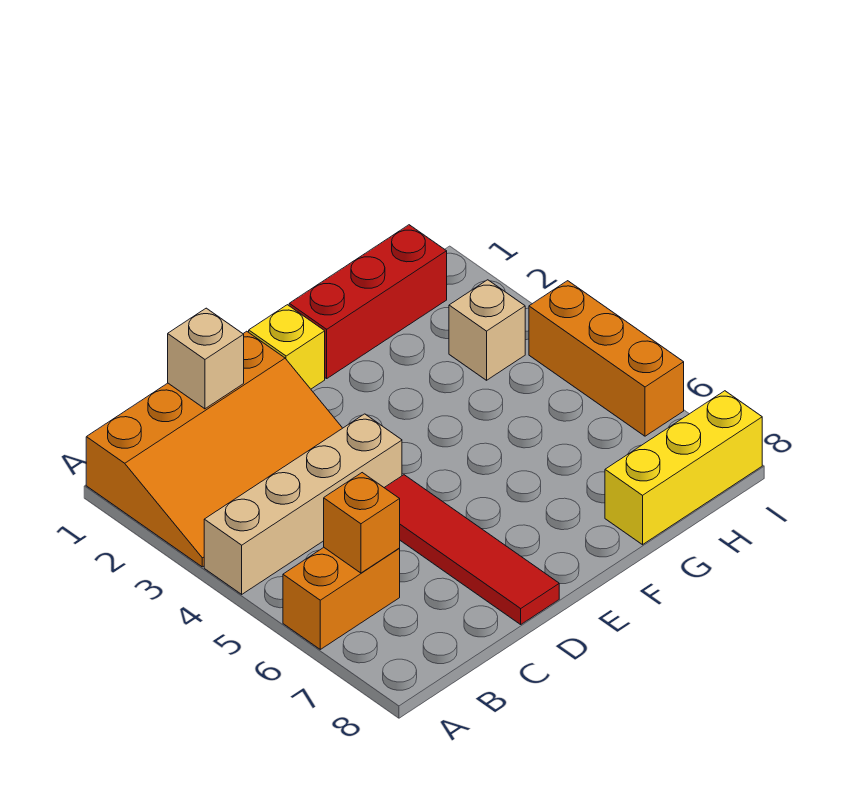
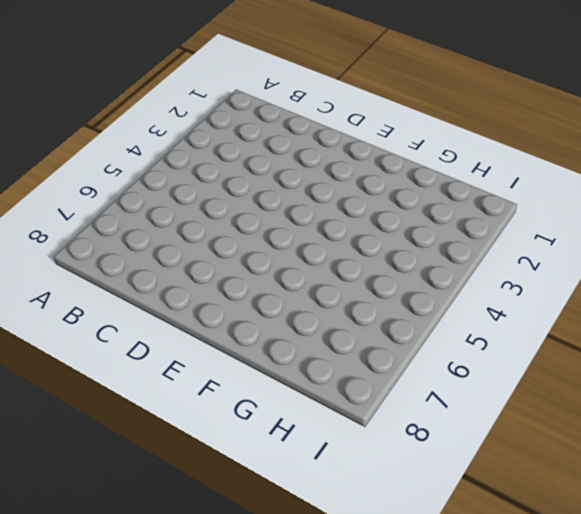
none -> orange slope A1:D3 level 1 top 1
none -> tan brick A4:D4 level 1

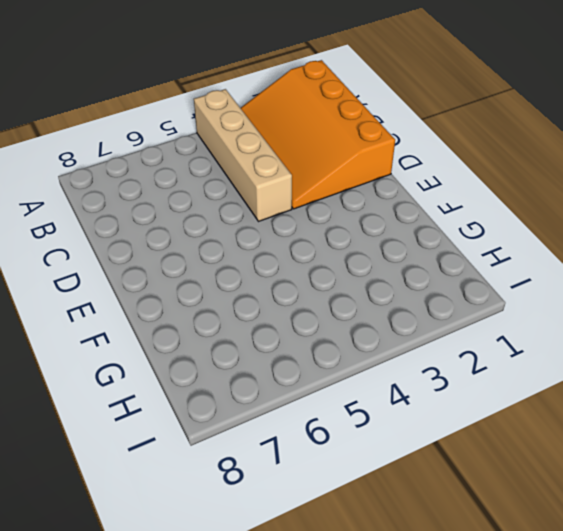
none -> orange brick A6:B6 level 1
none -> red tile D5:D8 level 1

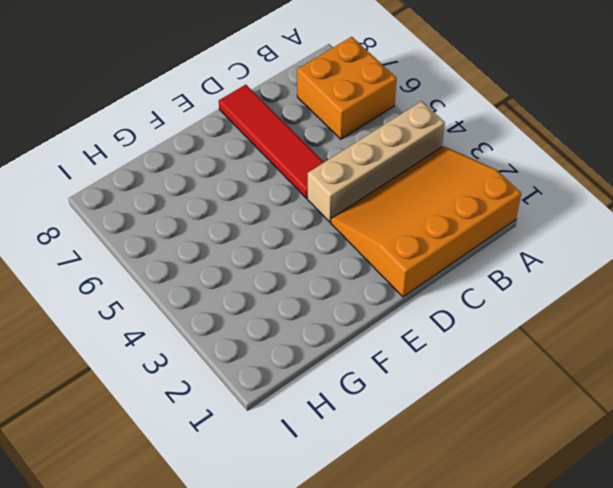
orange brick A6:B7 level 1 -> orange brick A6:B6 level 1
none -> yellow brick E1 level 1
none -> red brick F1:H1 level 1

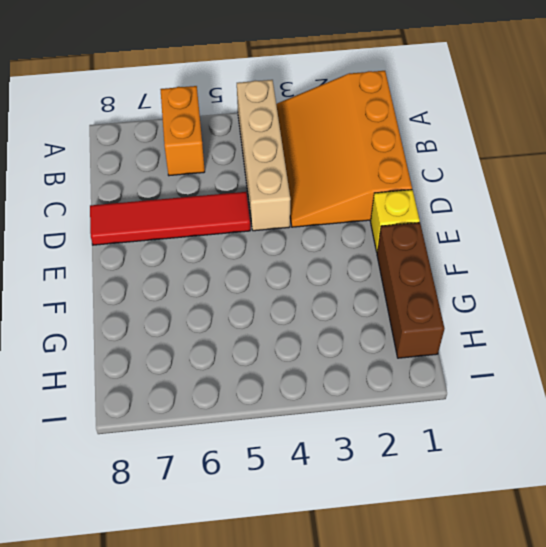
brown brick F1:H1 level 1 -> red brick F1:H1 level 1
none -> yellow brick G8:I8 level 1
none -> tan brick H3 level 1

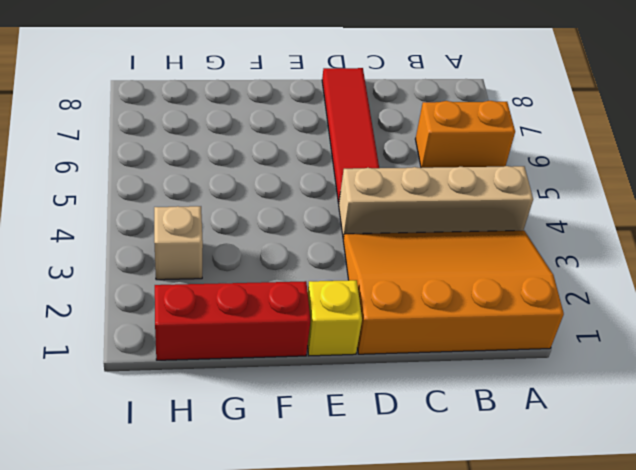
none -> yellow brick G8:I8 level 1
none -> orange brick I4:I6 level 1

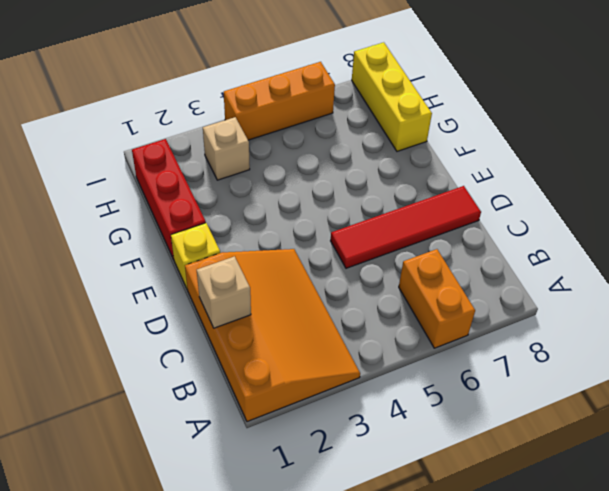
none -> tan brick A4:D4 level 1
none -> orange brick B6 level 2

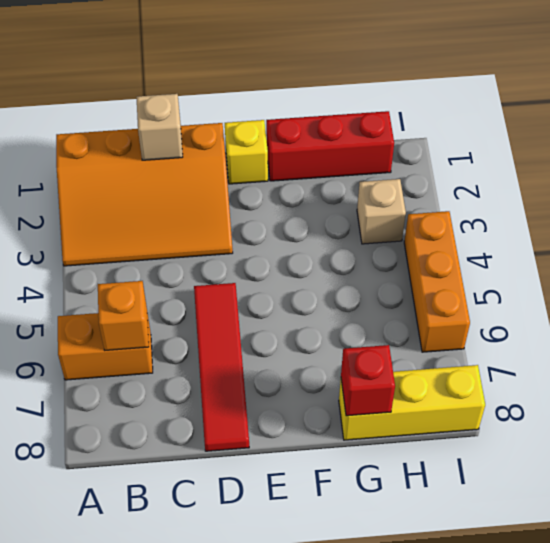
red brick G8 level 2 -> none
none -> tan brick A4:D4 level 1

